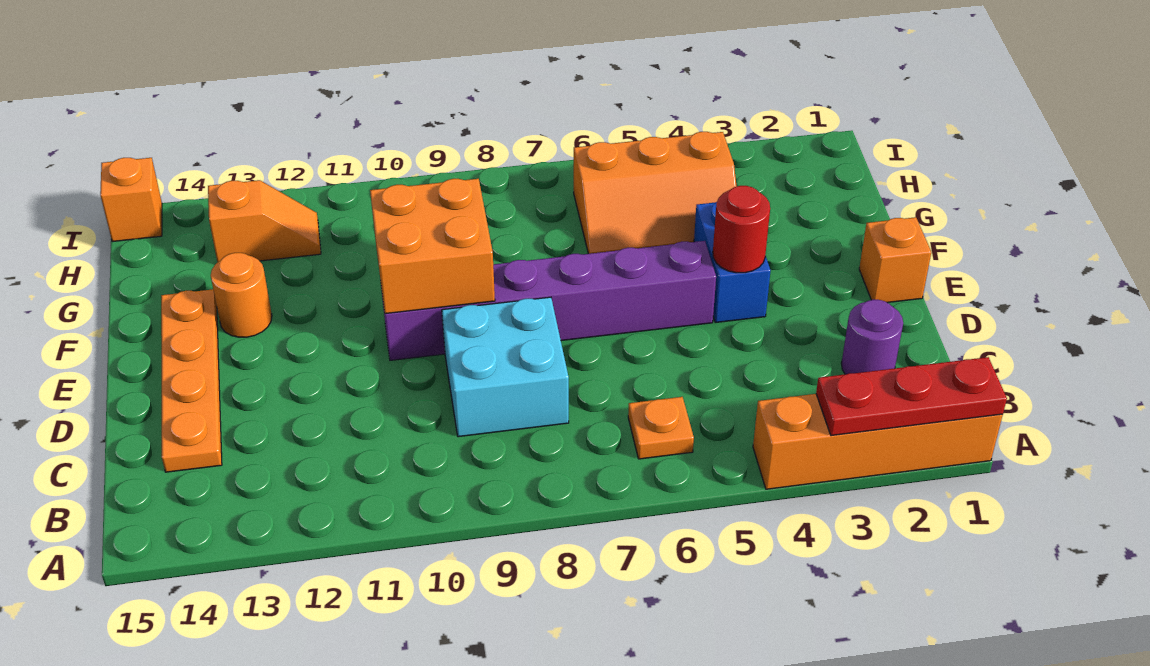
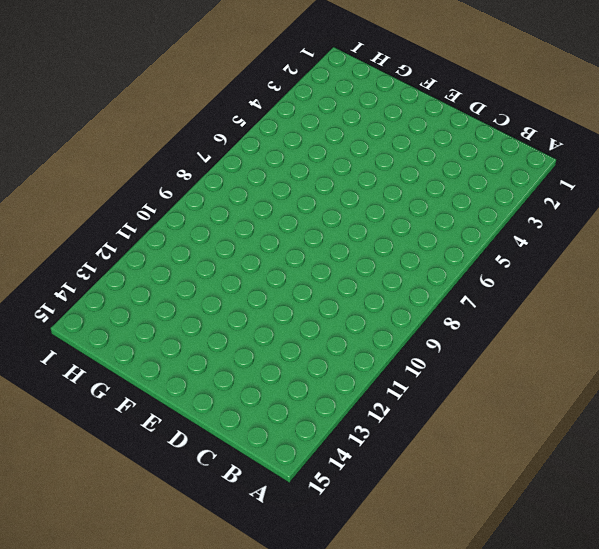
none -> orange brick A1:A4 level 1
none -> orange plate B6 level 1
none -> purple round brick C2 level 1

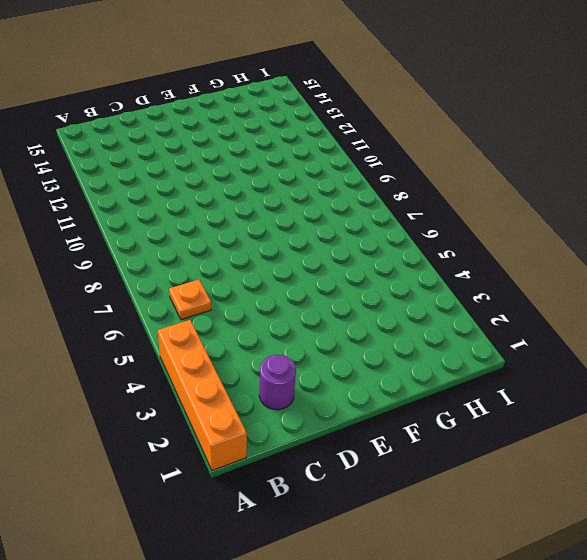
none -> cyan brick C8:D9 level 1
none -> orange plate C14:F14 level 1
none -> orange brick E1 level 1

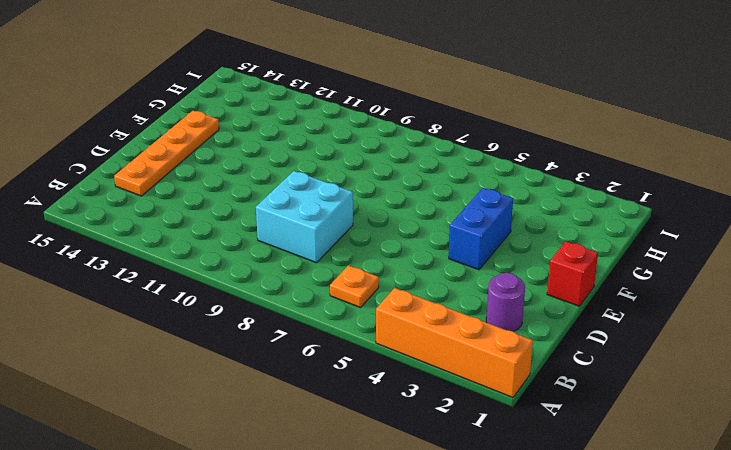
red brick E1 level 1 -> orange brick E1 level 1
none -> purple brick E5:E10 level 1
none -> orange round brick F13 level 1
none -> orange slope G4:H6 level 1 top H

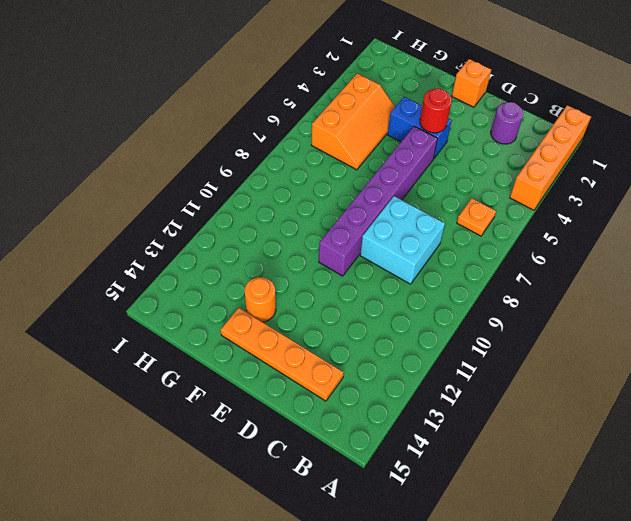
none -> orange slope H12:H13 level 1 top 13
none -> orange brick I15 level 1
none -> red plate A1:A3 level 2

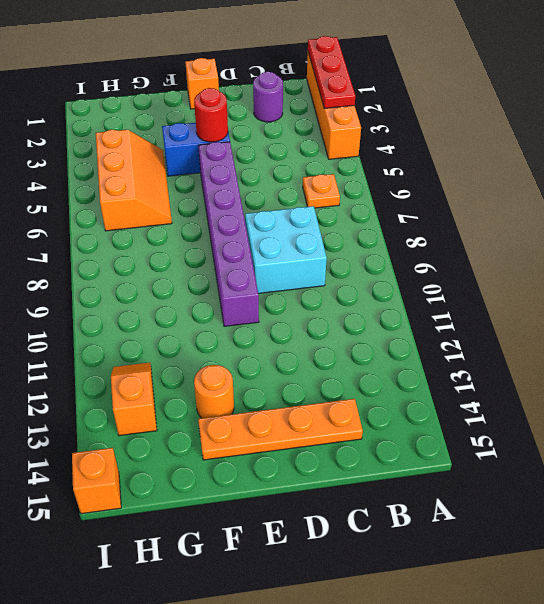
none -> orange brick E9:F10 level 2

